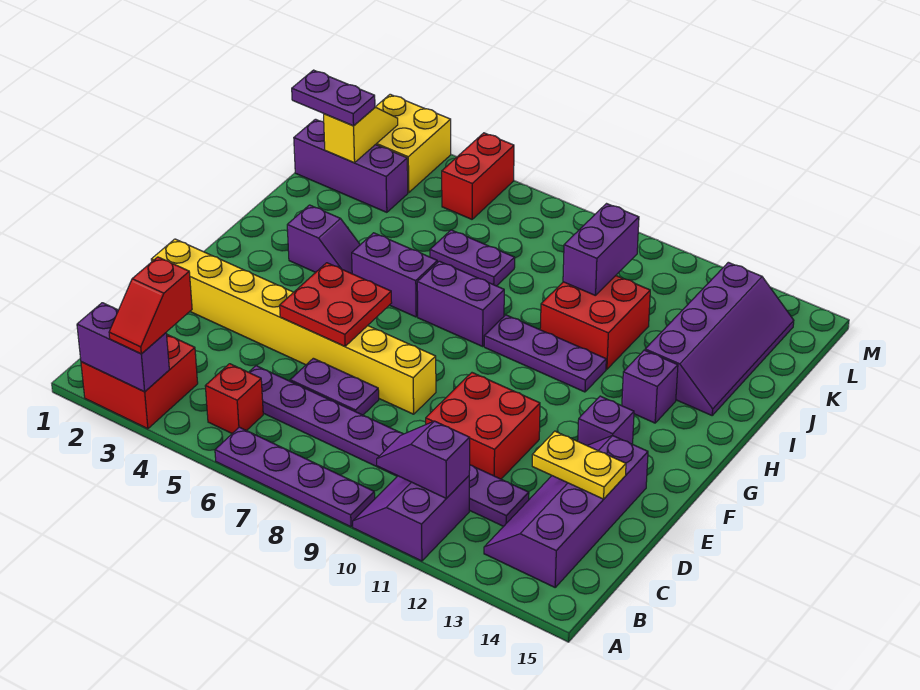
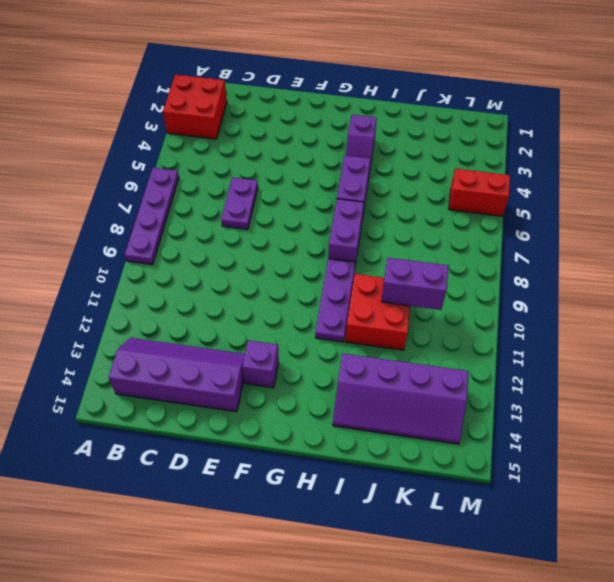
none -> purple slope A10:B11 level 1 top 11
none -> red brick B5 level 1
none -> purple plate C5:C12 level 1

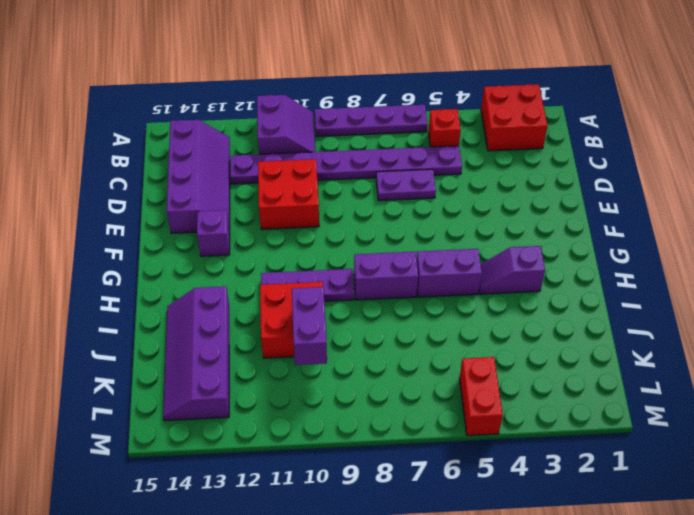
none -> yellow brick E1:E8 level 1
none -> purple brick H13 level 1
none -> purple plate J6:J7 level 1

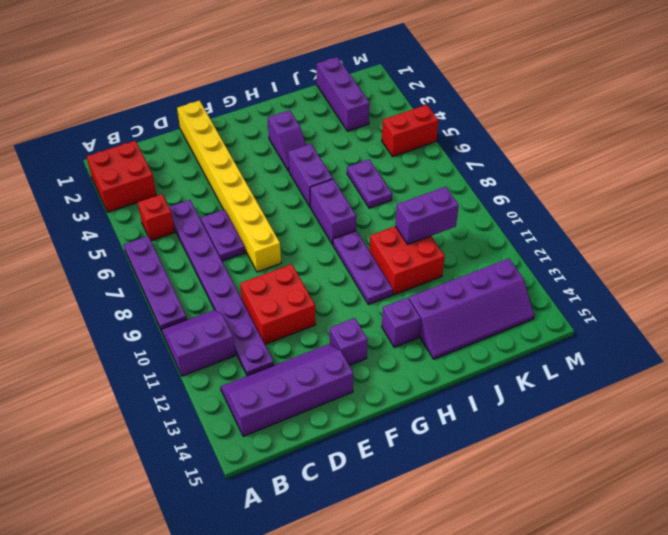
none -> yellow brick L2:M3 level 1
none -> purple brick A2:A3 level 2
none -> purple slope B10:B11 level 2 top 11

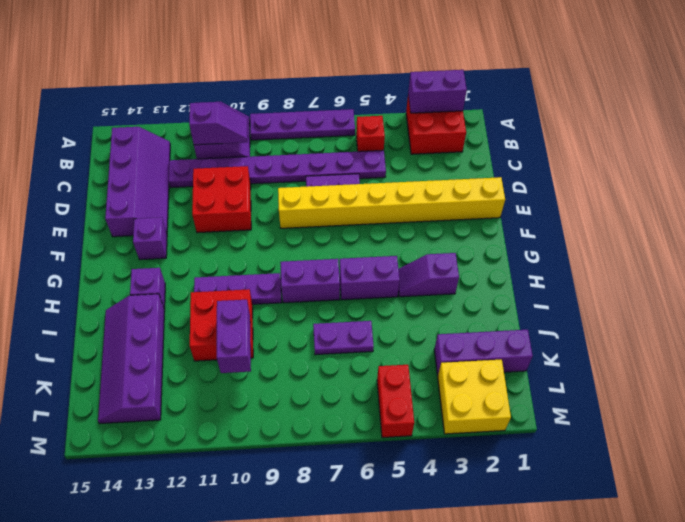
none -> yellow plate D13:D14 level 2
none -> red plate E5:F6 level 2
none -> yellow slope K2:L2 level 2 top K

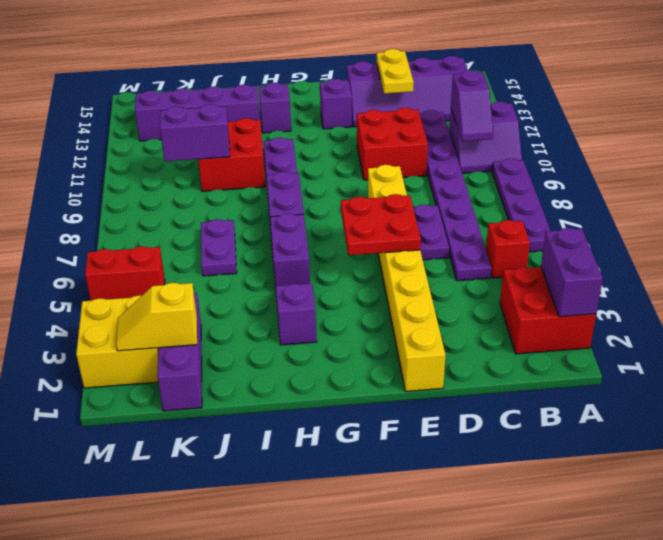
none -> red slope A3:B3 level 3 top B
none -> purple plate K1:K2 level 3

